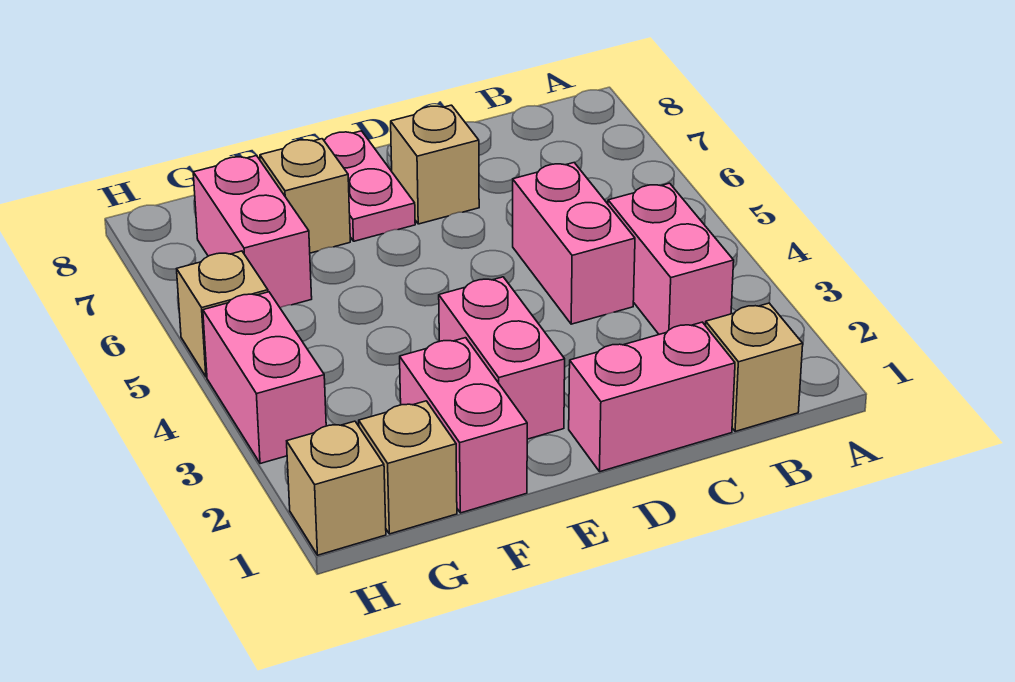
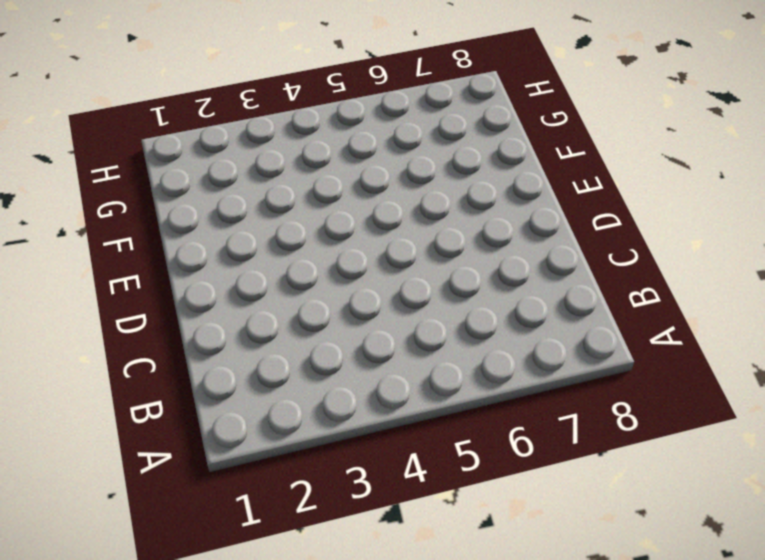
none -> tan brick B1 level 1
none -> pink brick B3:B4 level 1
none -> pink brick C1:D1 level 1

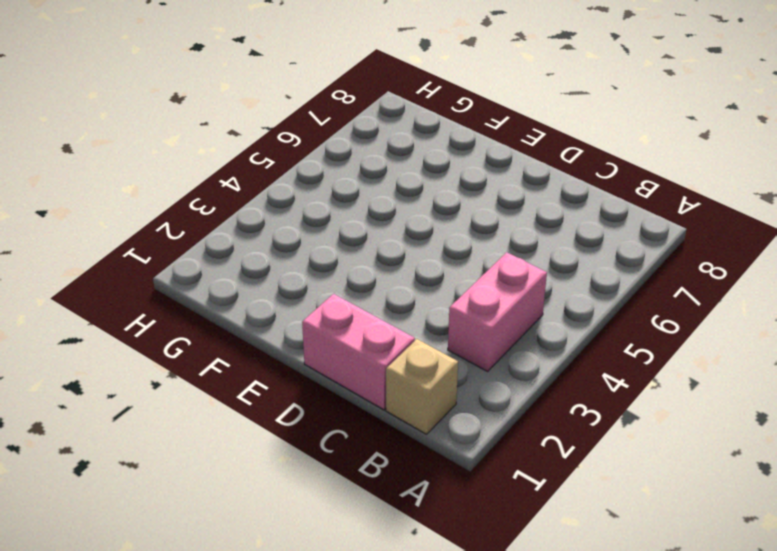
none -> pink brick C4:C5 level 1
none -> tan brick D7 level 1
none -> pink brick E2:E3 level 1

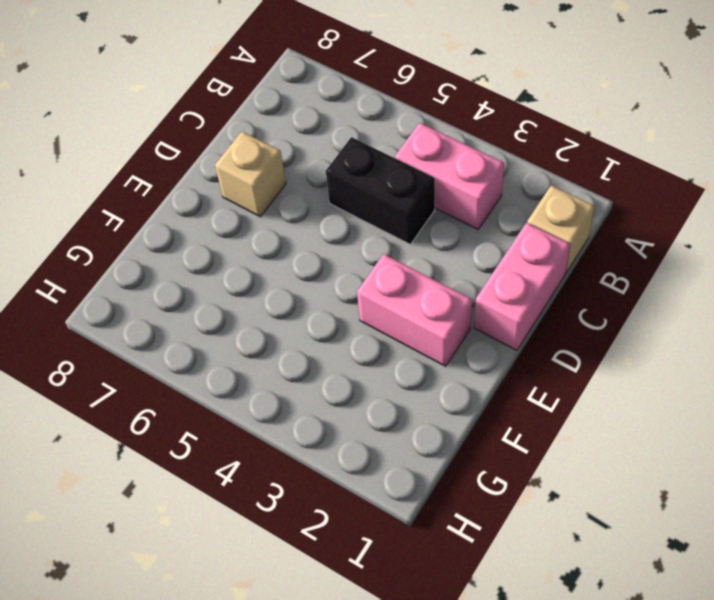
black brick C4:C5 level 1 -> pink brick C4:C5 level 1
none -> pink plate E7:E8 level 1
none -> pink brick F1:F2 level 1
none -> tan brick F7 level 1

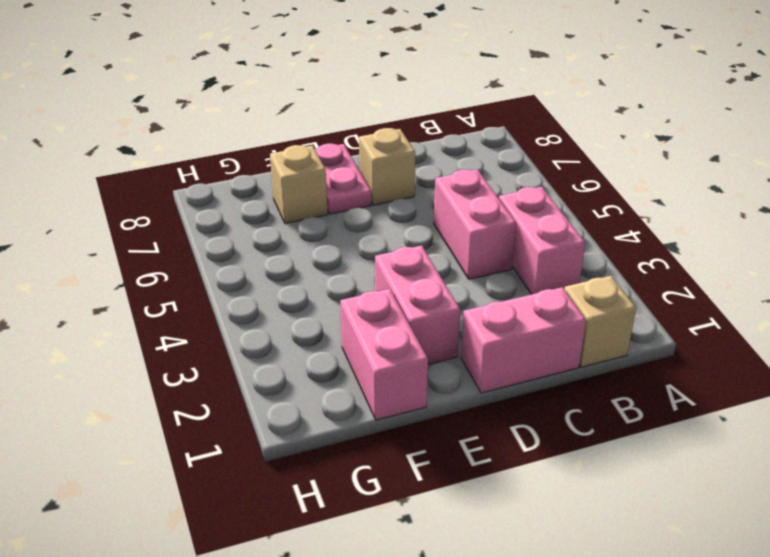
none -> tan brick G1 level 1
none -> pink brick G6:G7 level 1
none -> tan brick H1 level 1

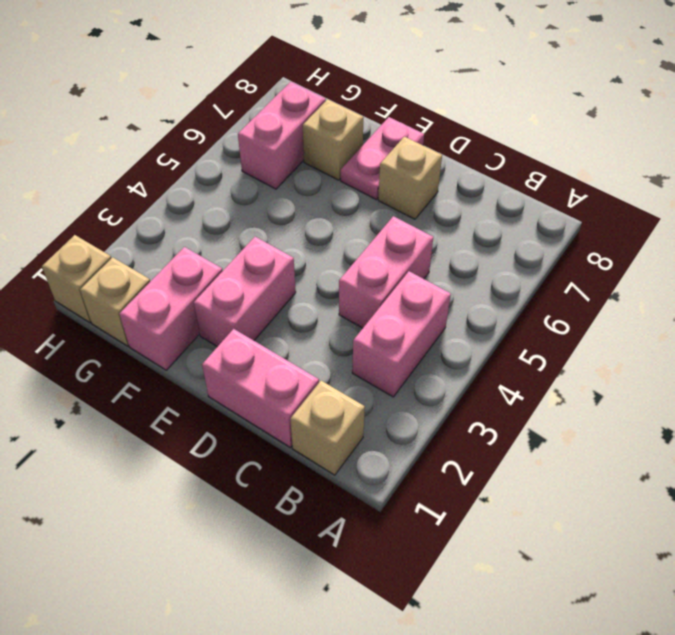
none -> pink brick H3:H4 level 1
none -> tan brick H5 level 1

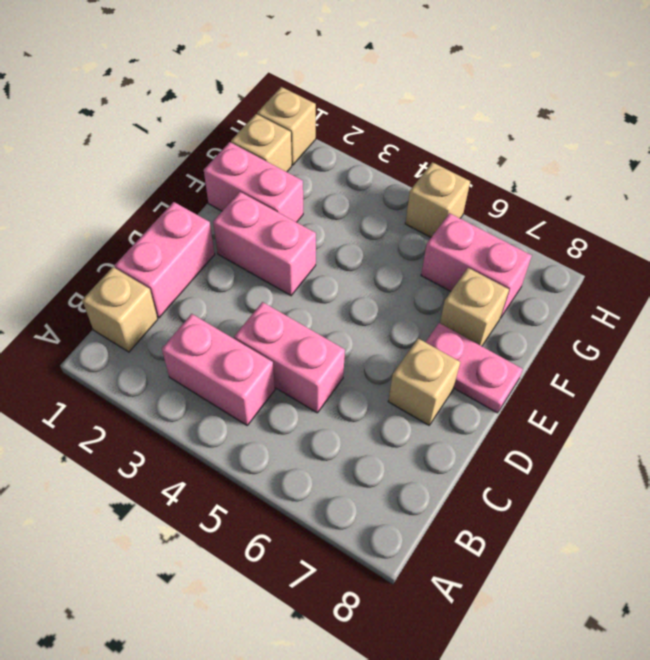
none -> pink brick H3:H4 level 1

